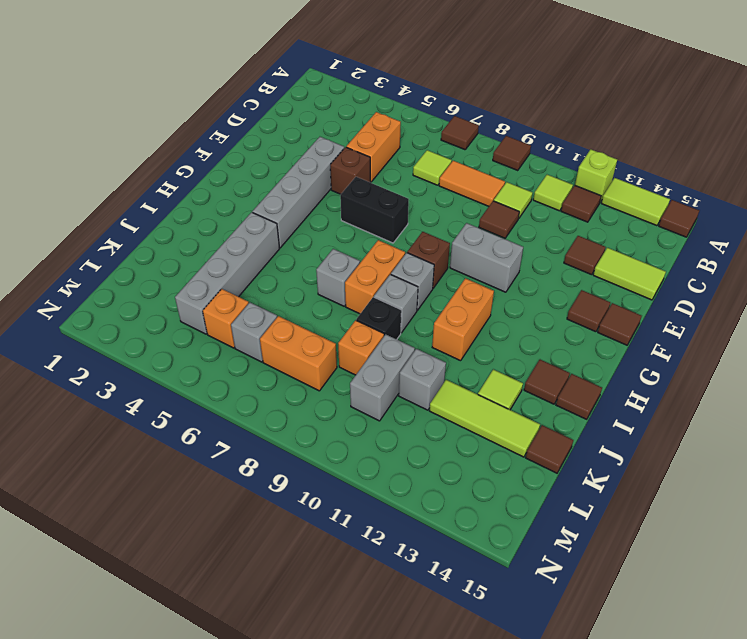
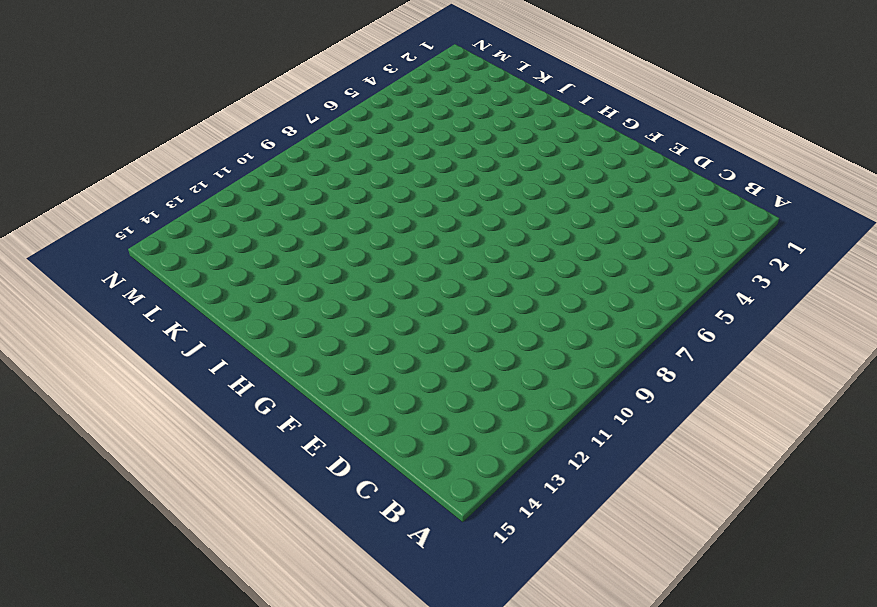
none -> brown tile A7 level 1
none -> brown tile A9 level 1
none -> lime brick A12 level 1
none -> lime tile A13:A14 level 1

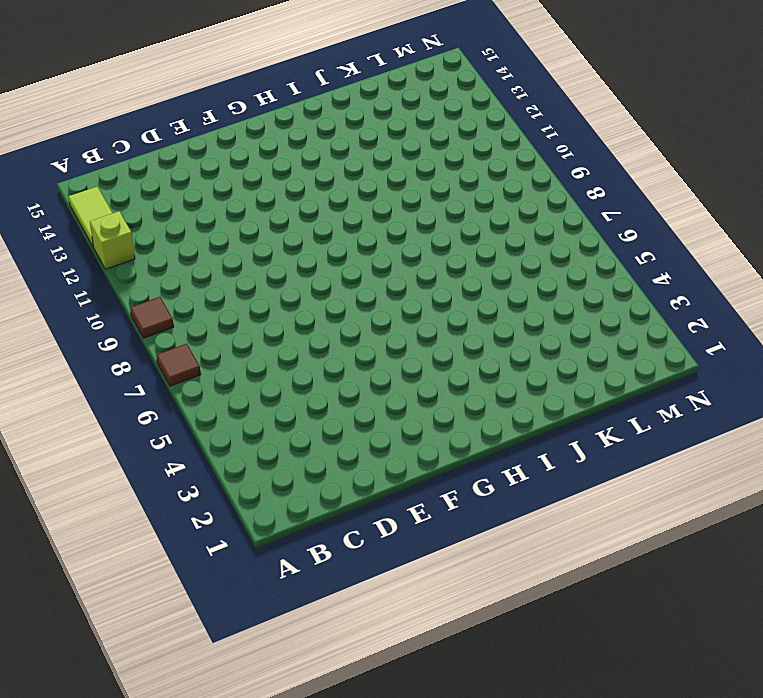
none -> brown tile A15 level 1
none -> lime tile B11 level 1
none -> brown tile B12 level 1
none -> orange brick C5:D5 level 1

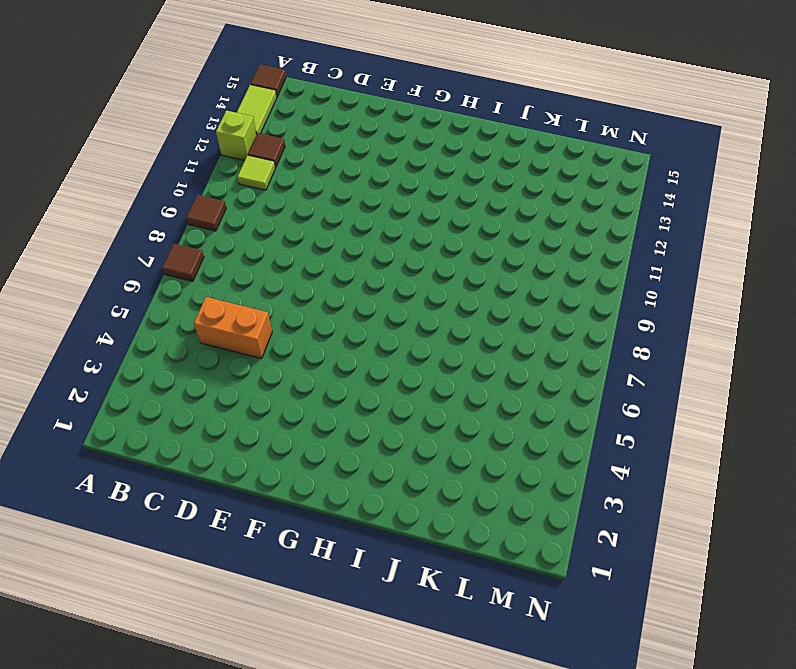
none -> lime tile C7 level 1
none -> orange tile C8:C9 level 1
none -> lime tile C10 level 1
none -> brown tile D10 level 1

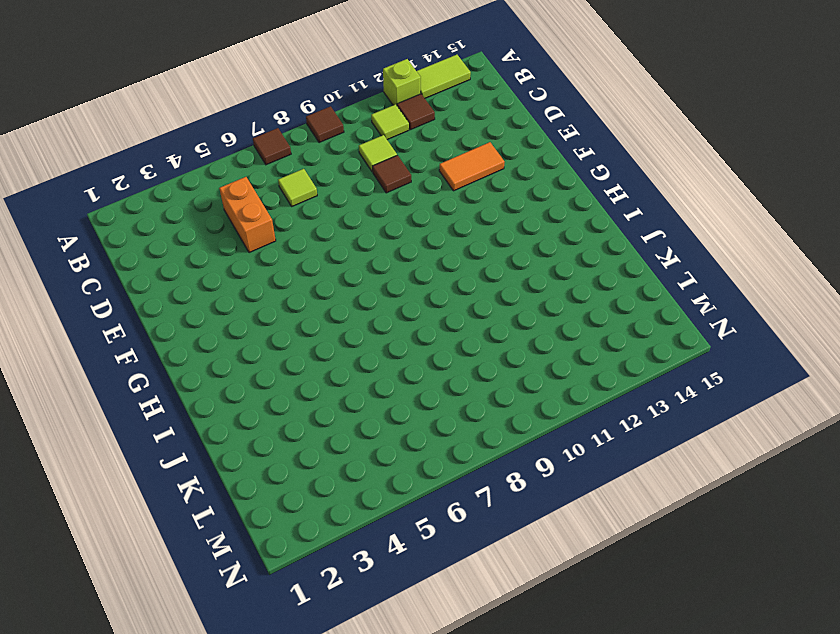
orange tile E12:E13 level 1 -> orange tile C8:C9 level 1
none -> brown tile A15 level 1
none -> brown tile D13 level 1
none -> lime tile D14:D15 level 1
none -> grey brick E4:H4 level 1

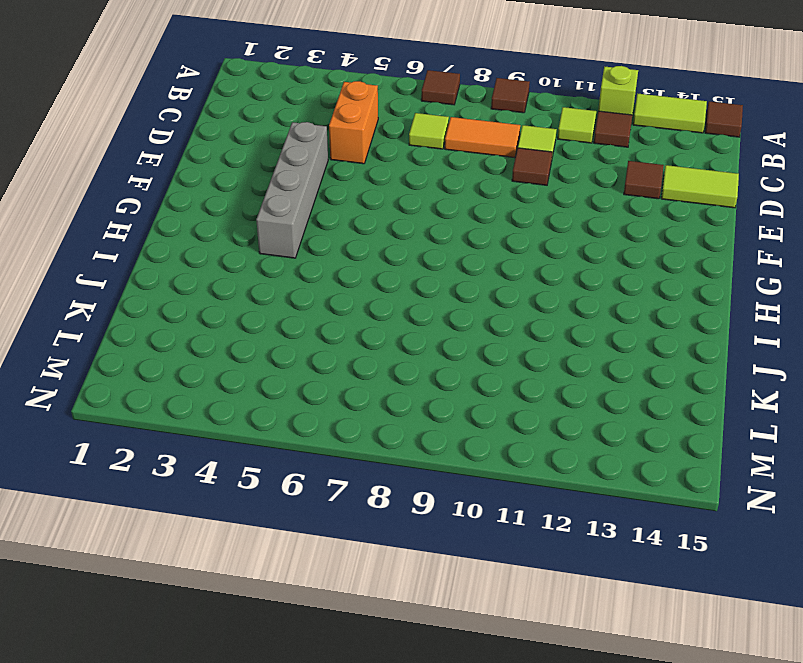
none -> brown brick E5 level 1
none -> black brick F6:F7 level 1
none -> grey brick F10:F11 level 1
none -> brown tile F14 level 1

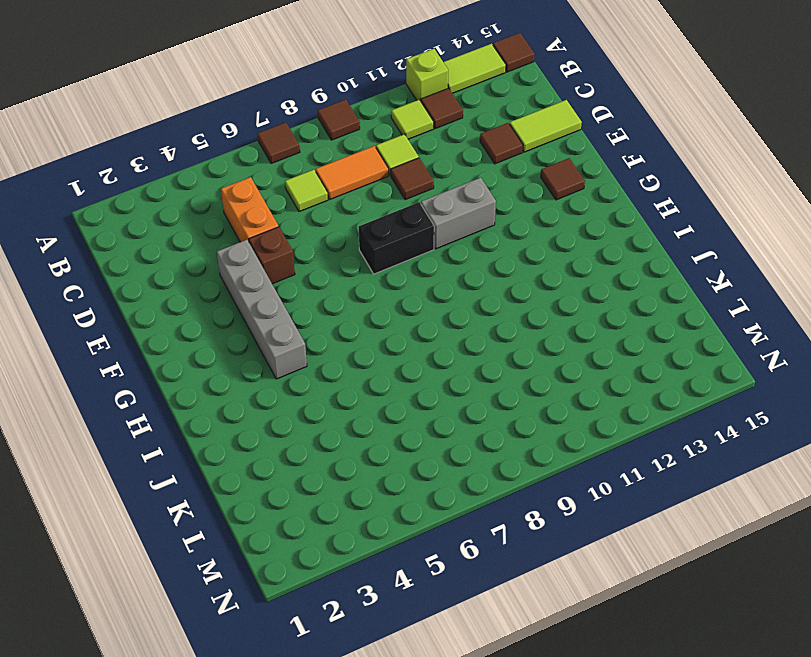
black brick F8:F9 level 1 -> black brick F6:F7 level 1
none -> brown tile F15 level 1
none -> brown brick G9 level 1
none -> orange brick H8:I8 level 1
none -> grey brick H9 level 1

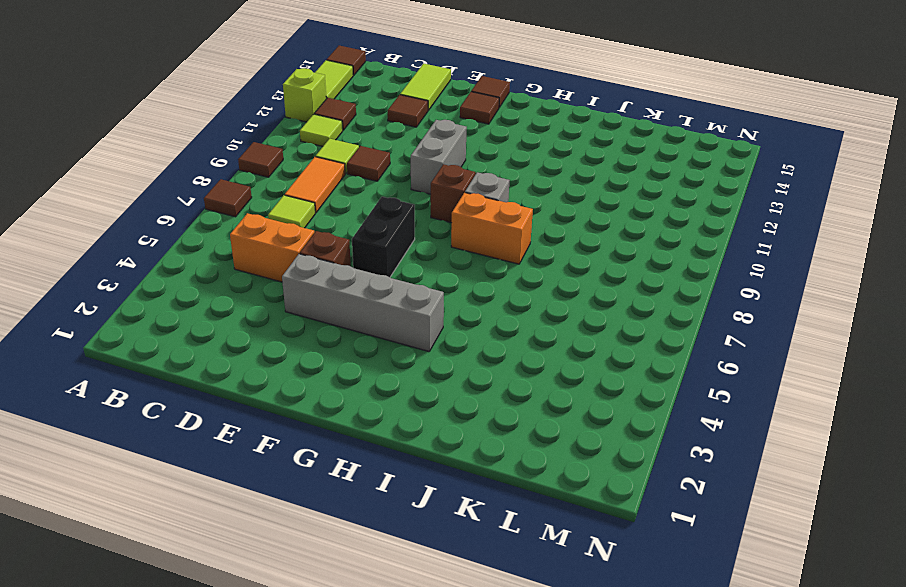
none -> orange brick H11:I11 level 1
none -> grey brick I4:L4 level 1
none -> grey brick I7 level 1
none -> grey brick I9 level 1

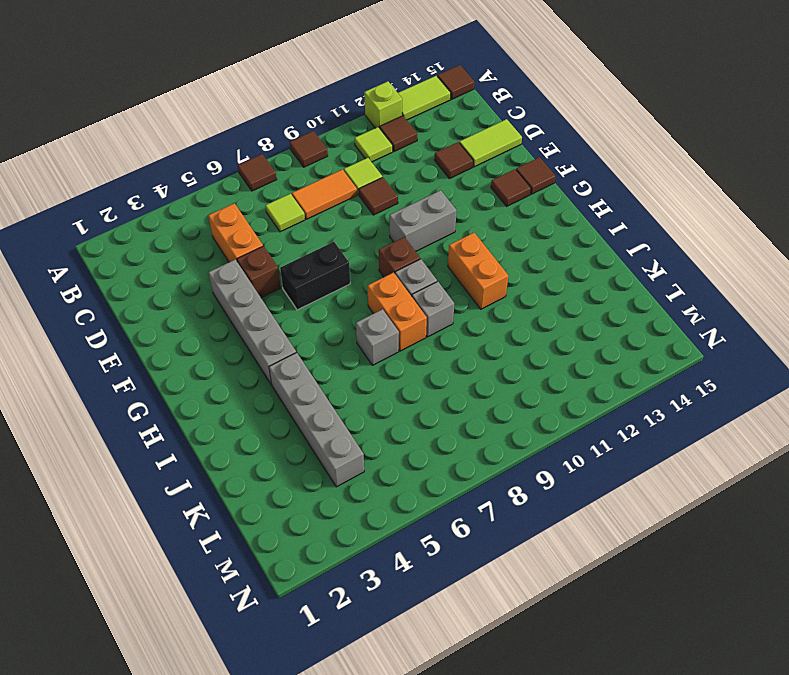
none -> brown tile I14 level 1
none -> brown tile I15 level 1
none -> black brick J9 level 1
none -> lime tile J13 level 1

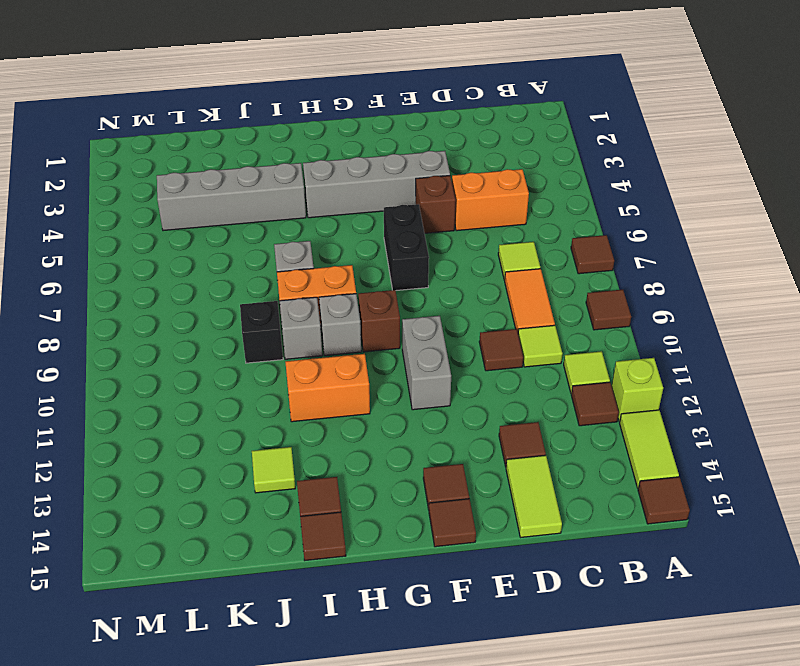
none -> orange brick K9 level 1
none -> grey brick K10:L10 level 1
none -> grey brick K11 level 1
none -> lime tile K12:K14 level 1

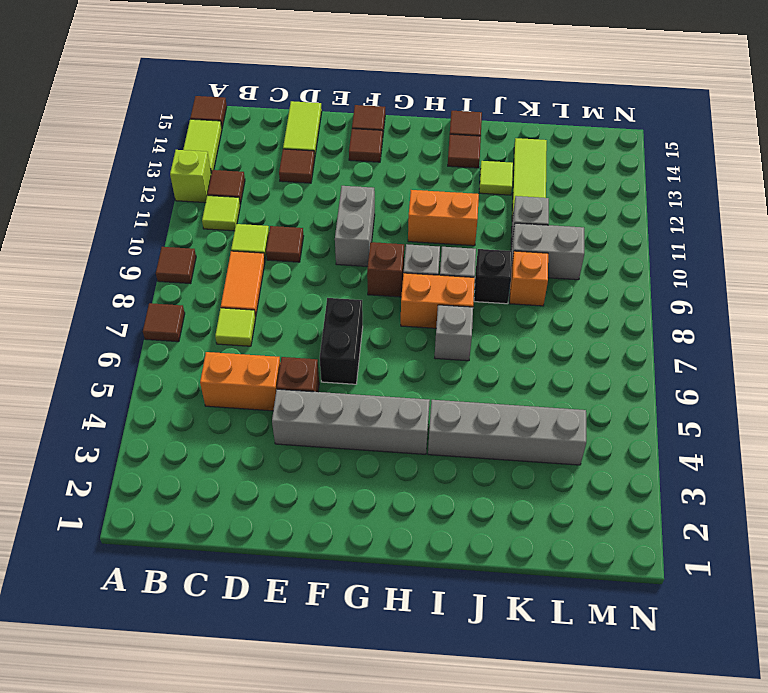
none -> brown tile K15 level 1
none -> orange brick L5 level 1
none -> grey brick L6 level 1
none -> orange brick L7:L8 level 1

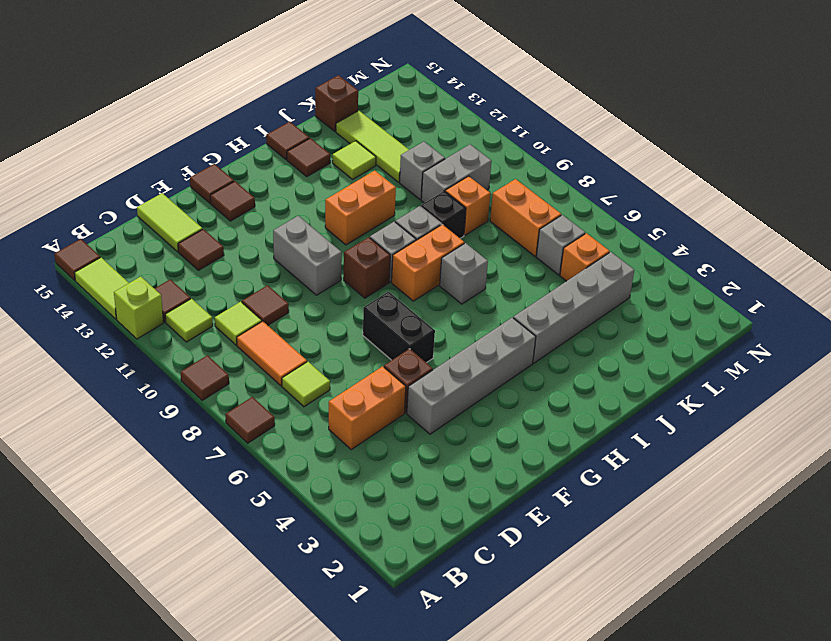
brown brick K15 level 1 -> brown tile K15 level 1

